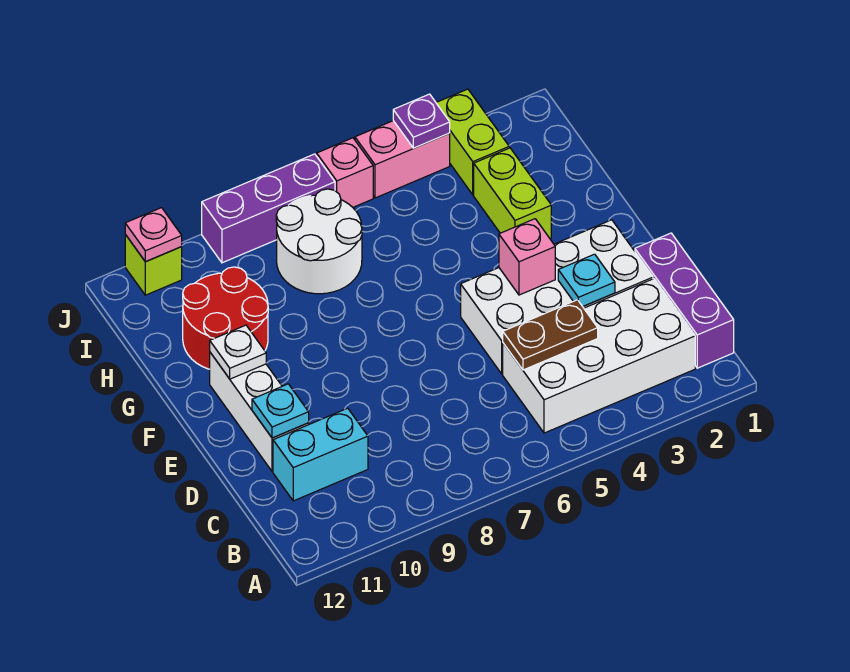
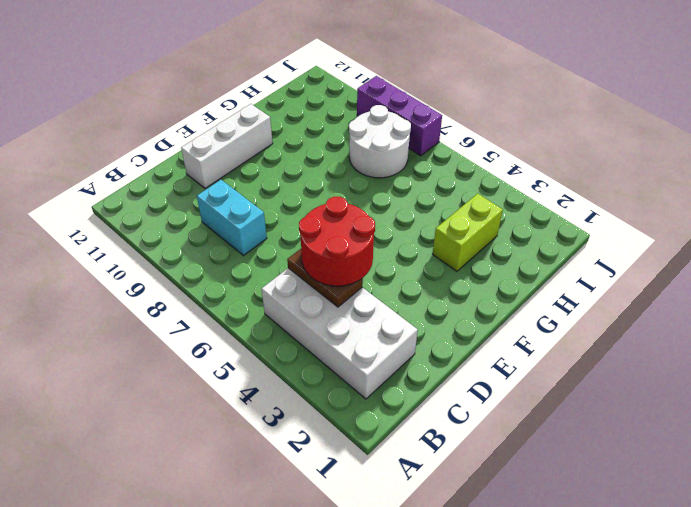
red round brick C4:D5 level 3 -> red round brick G10:H11 level 1
cyan brick C8:C9 level 1 -> cyan brick C10:C11 level 1
none -> purple brick B1:D1 level 1
none -> white brick D2:E5 level 1
none -> lime brick I3:J3 level 1

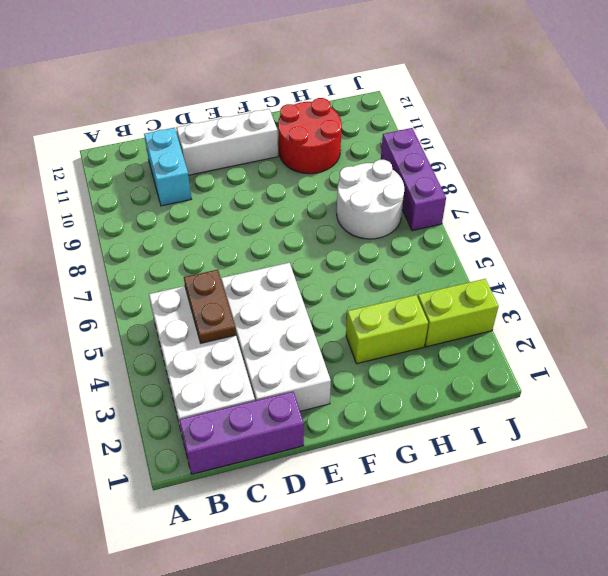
none -> pink brick J4:J5 level 1
none -> pink brick J6 level 1
none -> lime brick J11 level 1

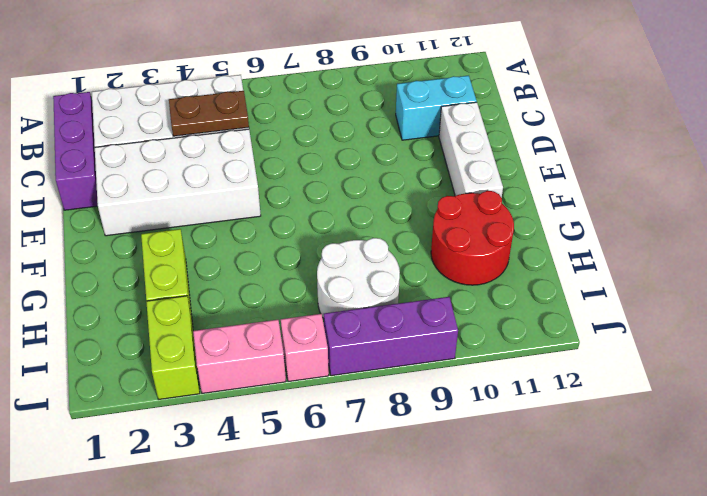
none -> lime brick J11 level 1
none -> cyan plate D3 level 2
none -> cyan plate D11 level 2

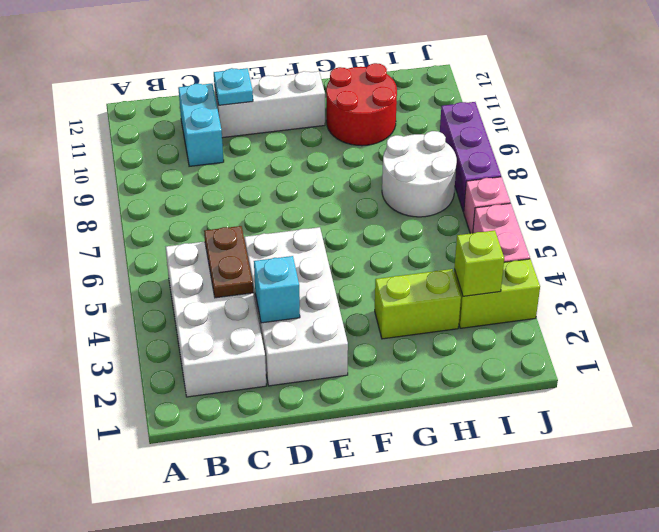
cyan brick D3 level 2 -> cyan plate D3 level 2
lime brick I3 level 2 -> lime brick J11 level 1
none -> purple brick B1:D1 level 1
none -> pink brick E4 level 2
none -> white plate F11 level 2

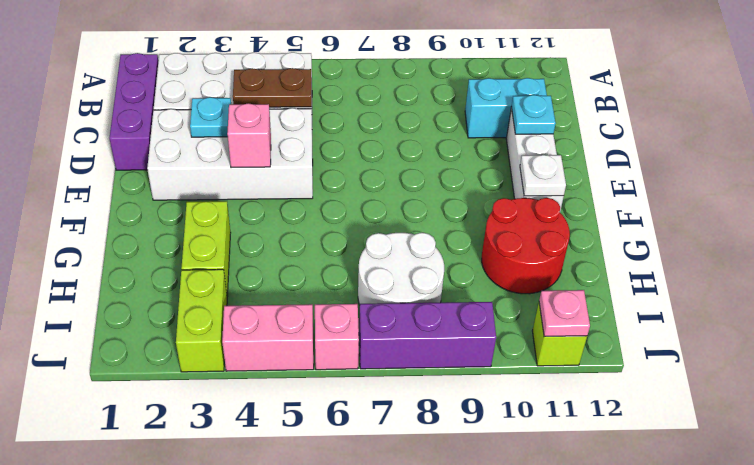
none -> purple plate J4 level 2

